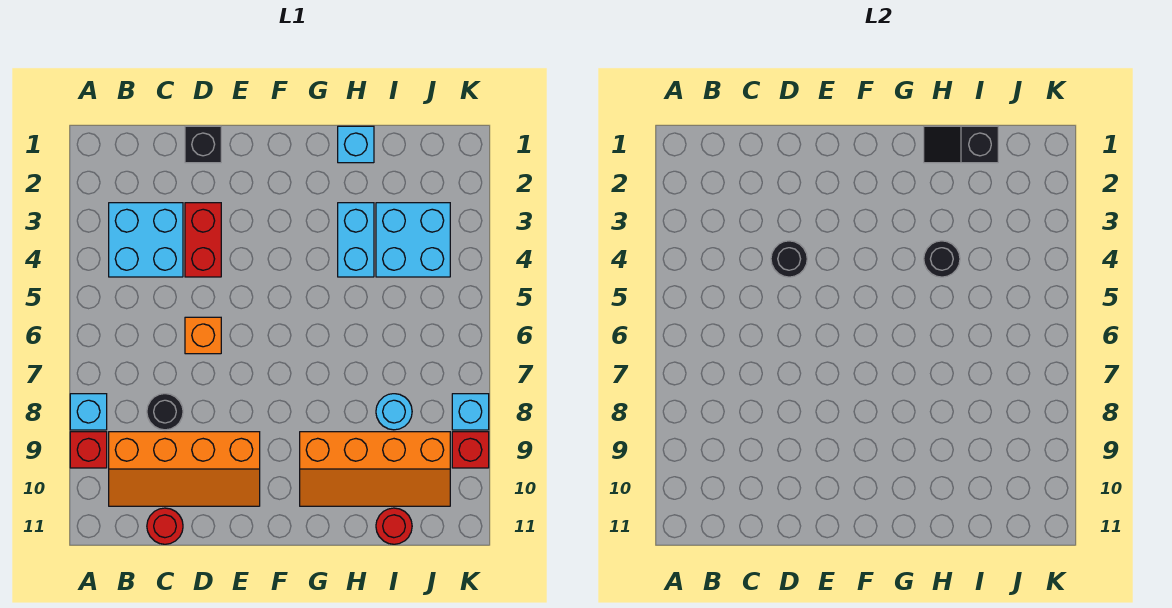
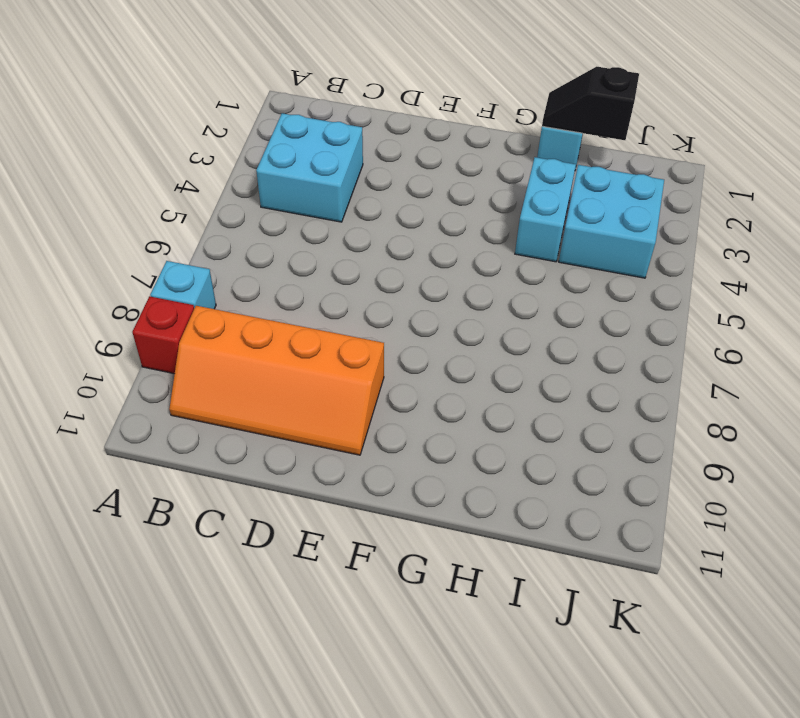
none -> black round brick C8 level 1
none -> red round brick C11 level 1
none -> black brick D1 level 1

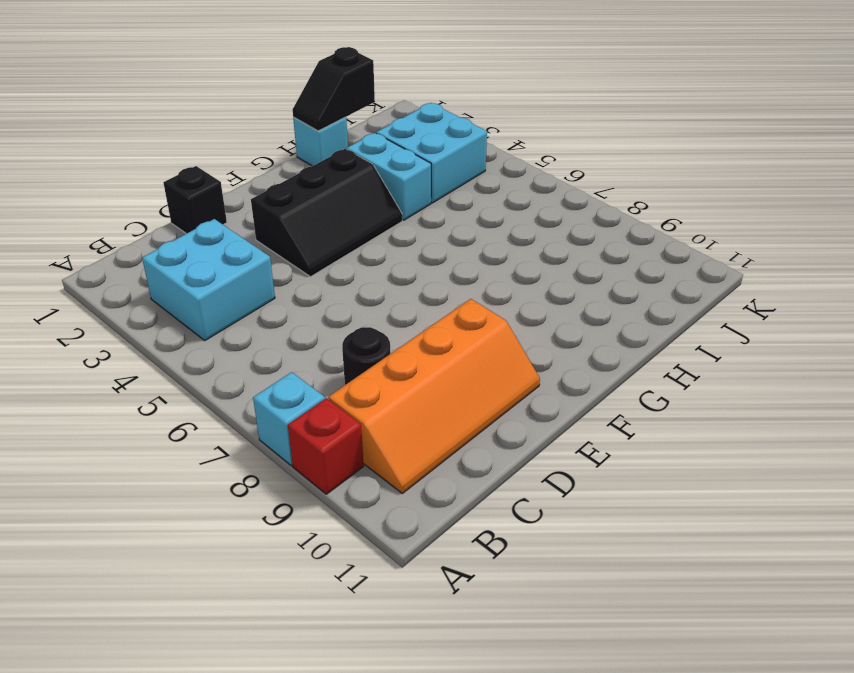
black slope E3:G4 level 1 top 3 -> none
none -> red round brick C11 level 1
none -> red brick D3:D4 level 1
none -> orange brick D6 level 1

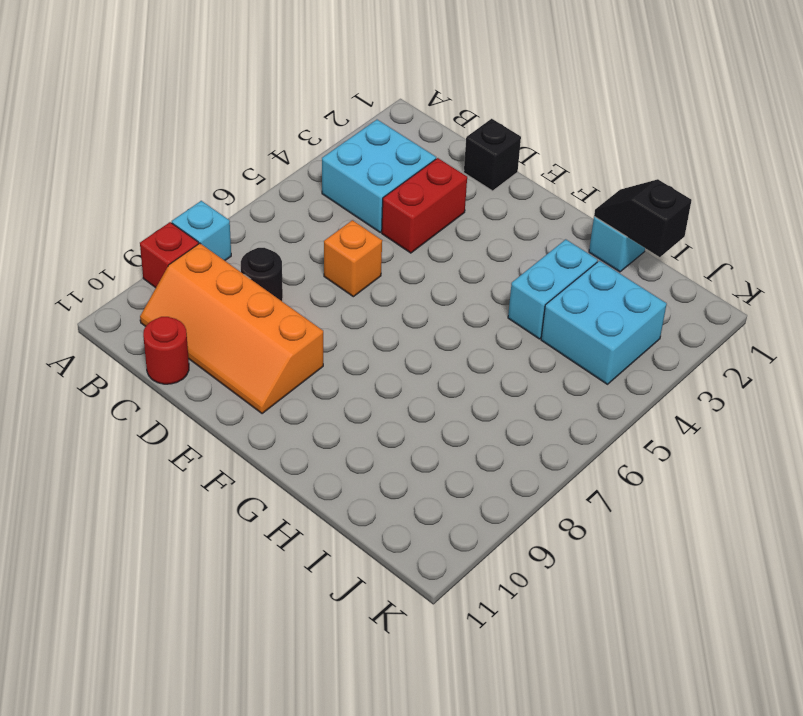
none -> orange slope G9:J10 level 1 top 9
none -> cyan round brick I8 level 1
none -> red round brick I11 level 1

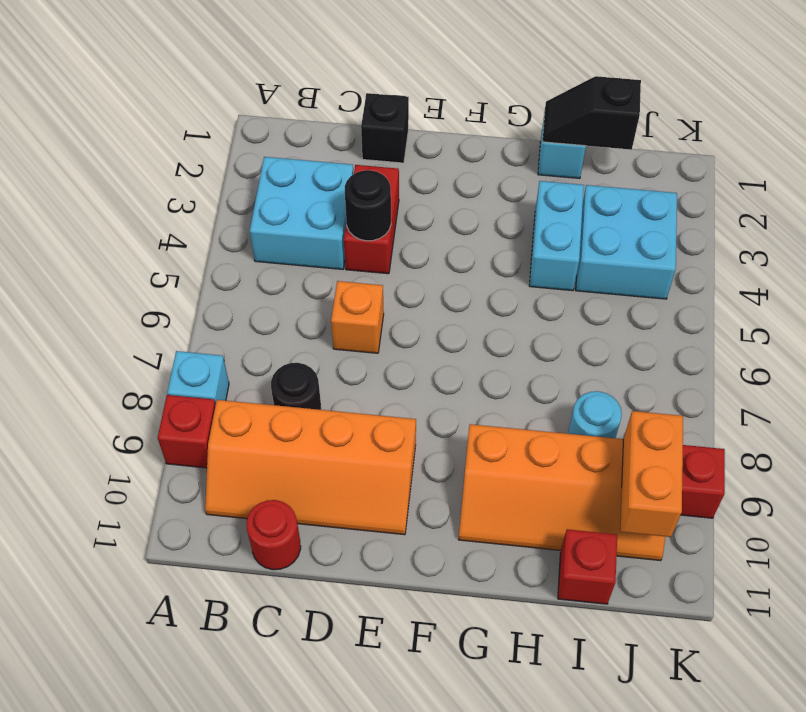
red brick I11 level 1 -> red round brick I11 level 1
orange brick J9:J10 level 2 -> none
none -> cyan brick K8 level 1
none -> black round brick H4 level 2

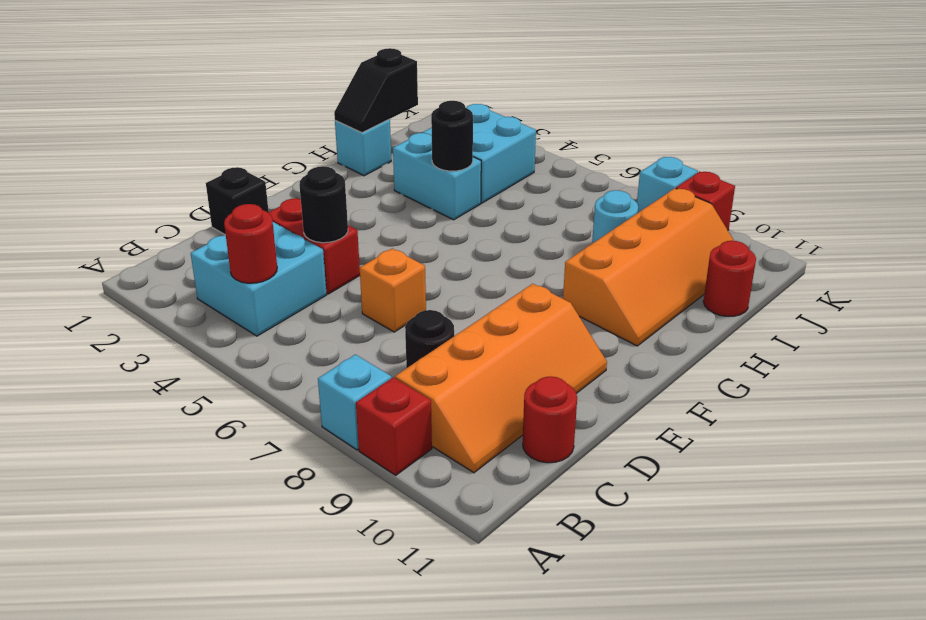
red round brick B4 level 2 -> none

